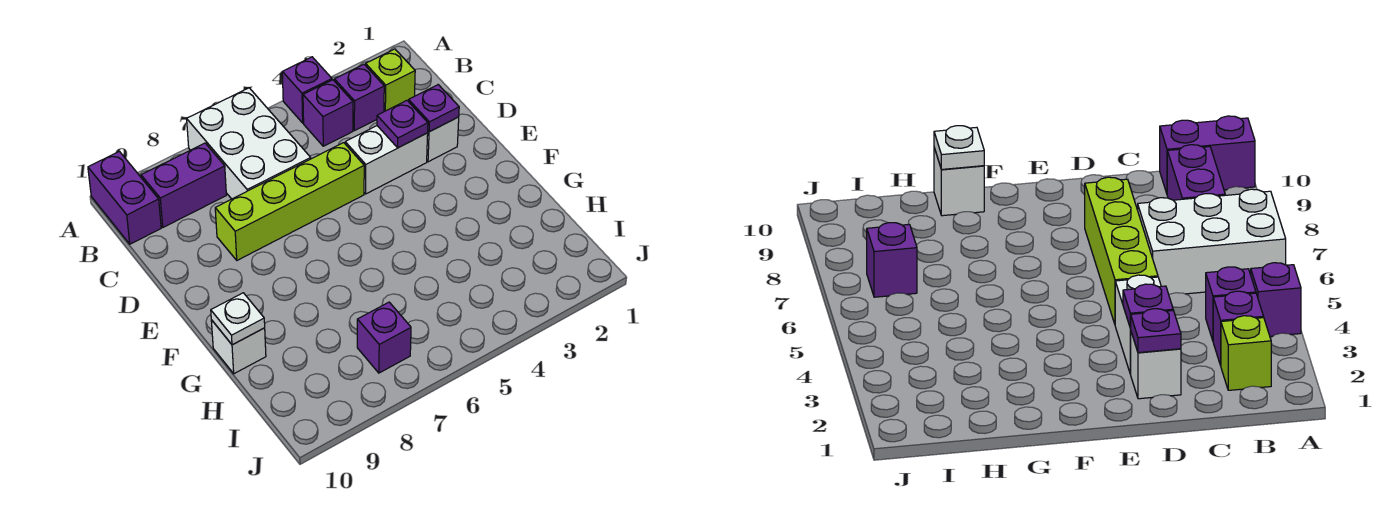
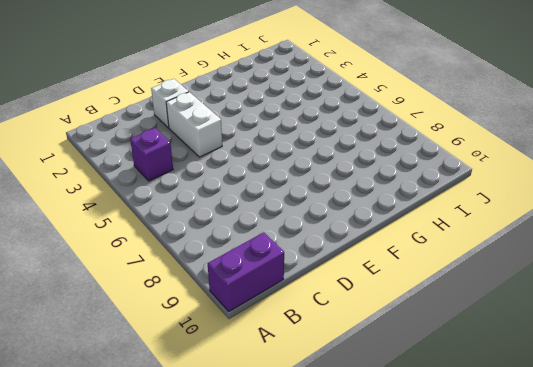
none -> purple brick A4 level 1
none -> white brick A6:C7 level 1
none -> lime brick B2 level 1

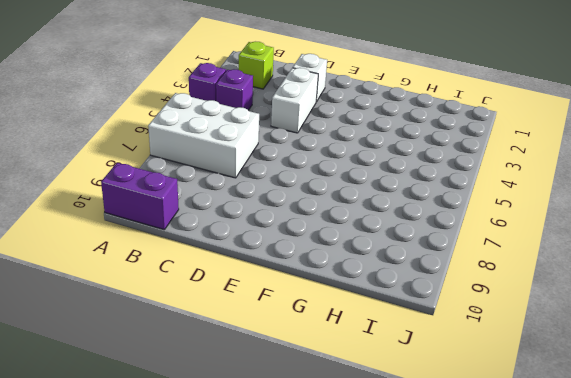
none -> purple brick B3 level 1
none -> purple brick B8:B9 level 1
none -> lime brick D5:D8 level 1

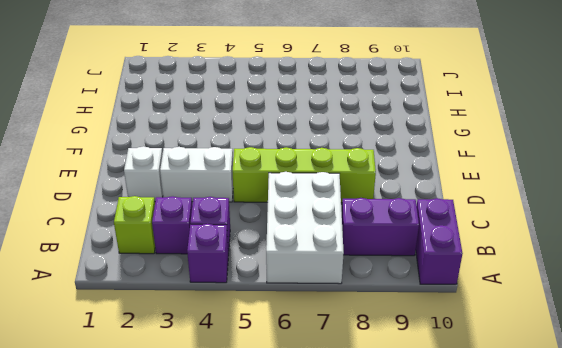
none -> white brick G10 level 1
none -> purple brick I7 level 1
none -> purple plate D2 level 2

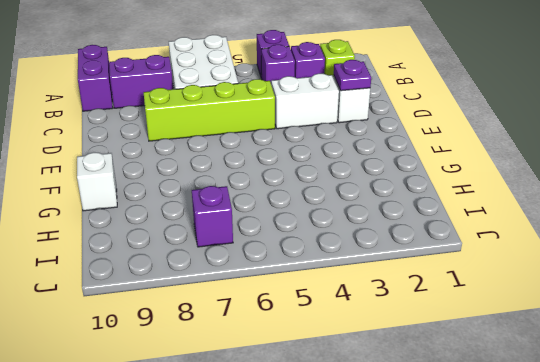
none -> purple plate D3 level 2
none -> white plate G10 level 2

